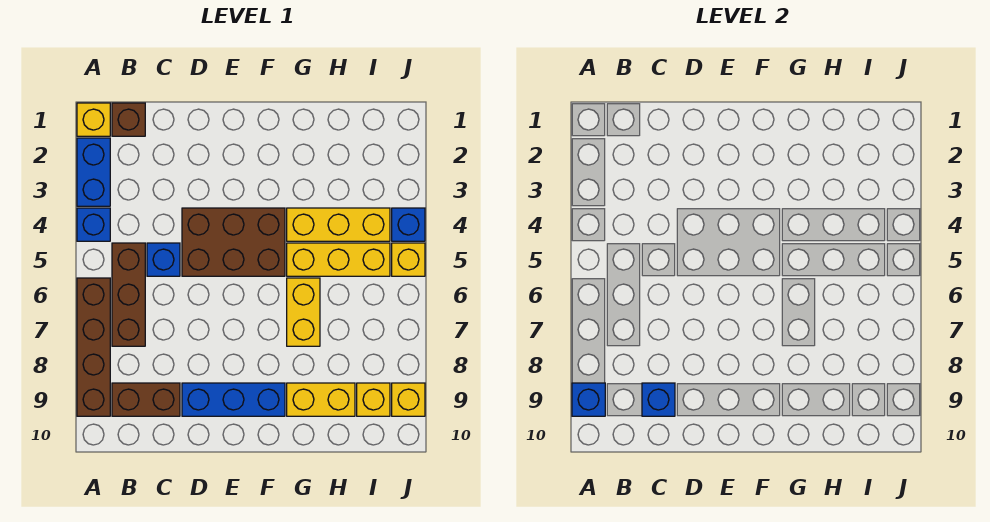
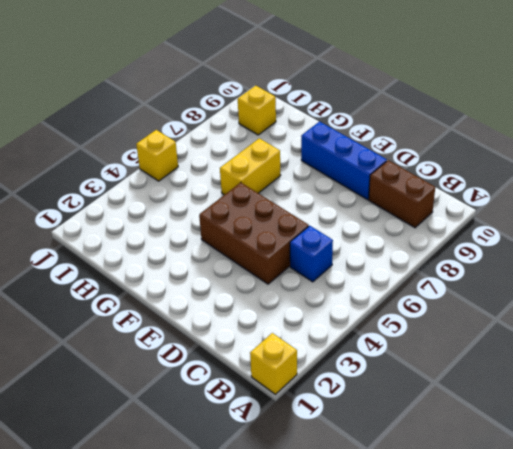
none -> blue brick A2:A3 level 1
none -> blue brick A4 level 1
none -> brown brick A6:A9 level 1

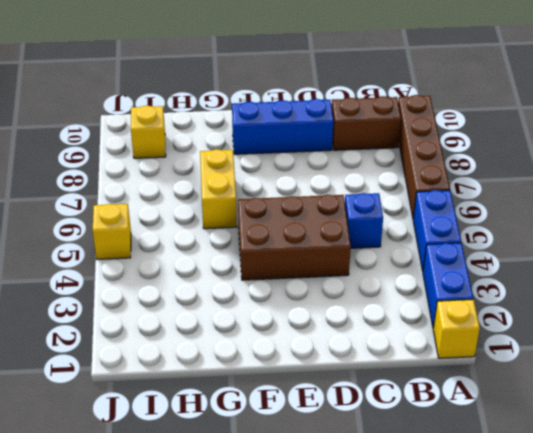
blue brick A4:A5 level 1 -> blue brick A4 level 1
none -> brown brick B1 level 1
none -> brown brick B5:B7 level 1
none -> yellow brick G4:I4 level 1

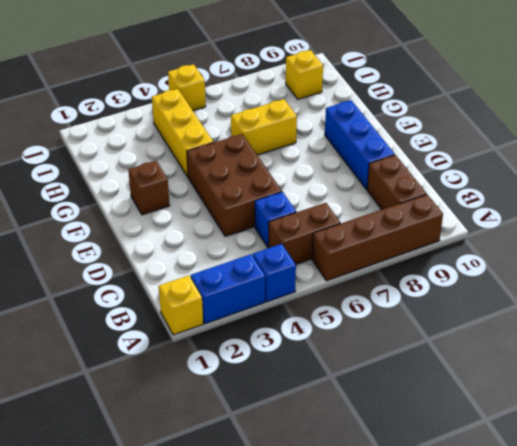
brown brick B5:B6 level 1 -> brown brick B5:B7 level 1
brown brick F2 level 1 -> brown brick B1 level 1
none -> yellow brick G5:I5 level 1
none -> yellow brick G9:H9 level 1
none -> blue brick J4 level 1

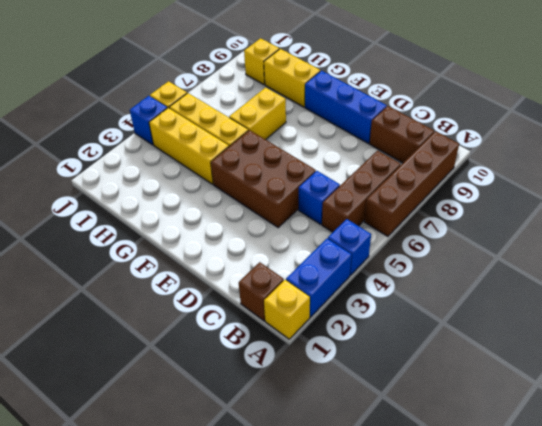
none -> yellow brick J9 level 1
none -> blue brick A9 level 2
none -> blue brick C9 level 2

